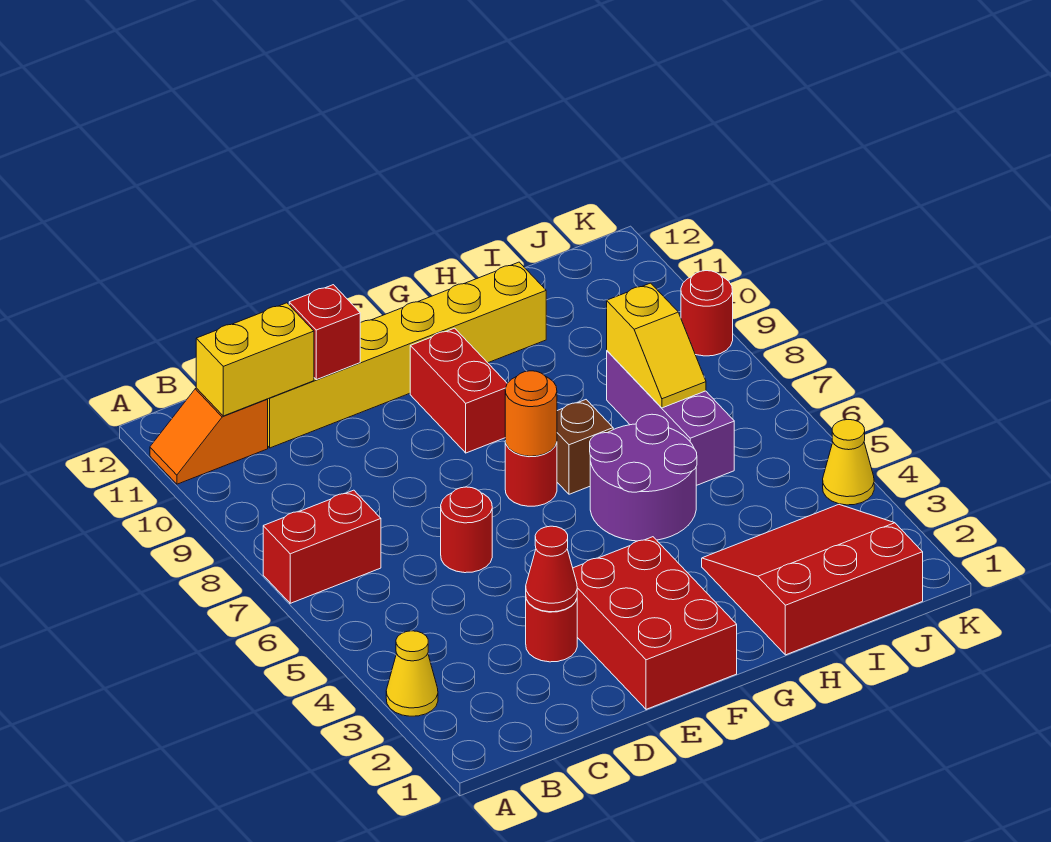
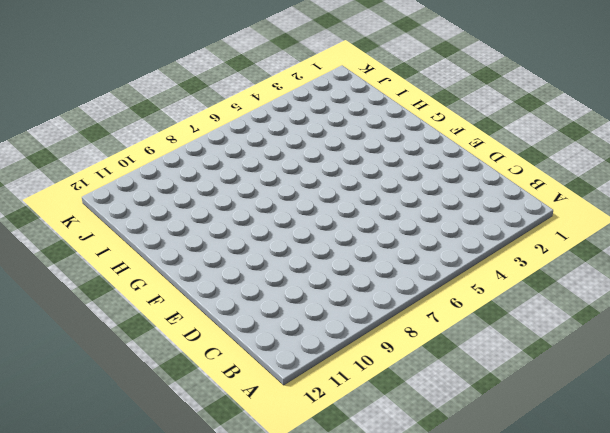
none -> yellow cone A3 level 1
none -> red brick A7:B7 level 1
none -> orange slope A11:B11 level 1 top B

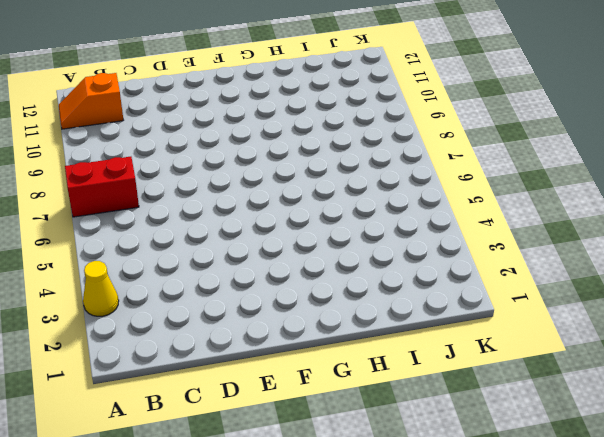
none -> yellow brick C11:H11 level 1
none -> red round brick D3 level 1
none -> red round brick D6 level 1

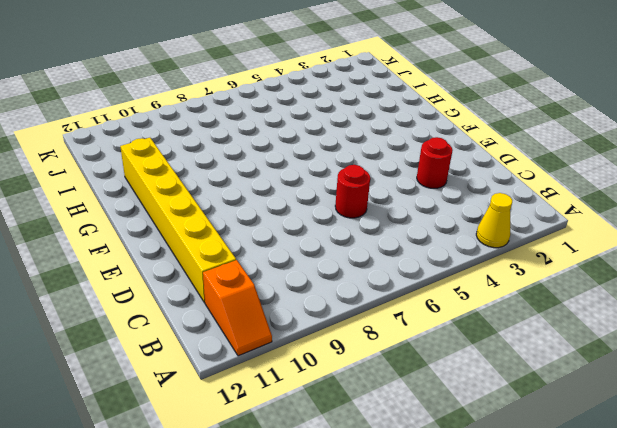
none -> red brick A7:B7 level 1
none -> red brick E1:F3 level 1
none -> red round brick F7 level 1

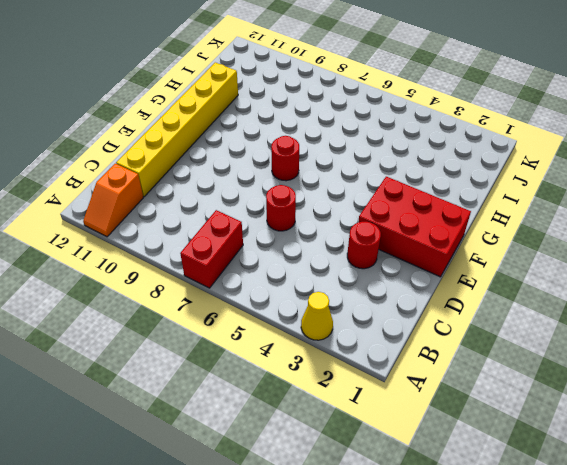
none -> red brick F9:F10 level 1
none -> purple round brick G5:H6 level 1
none -> brown brick G7 level 1

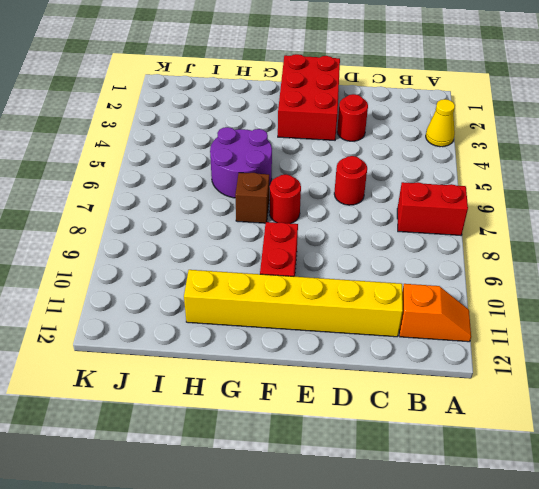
none -> red slope H1:J3 level 1 top 1
none -> purple brick I6:I8 level 1
none -> yellow cone K4 level 1

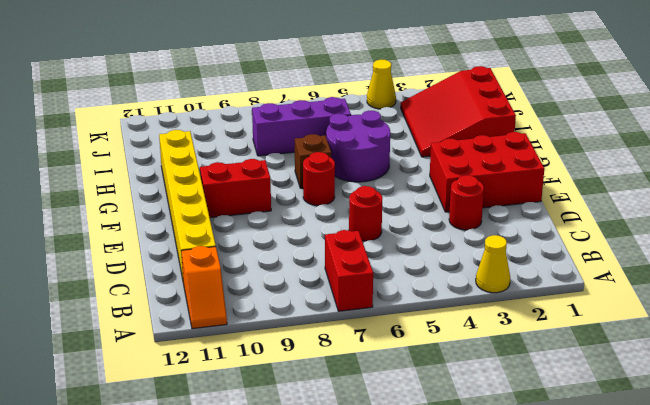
none -> red round brick K9 level 1
none -> yellow brick B11:C11 level 2
none -> red cone D3 level 2

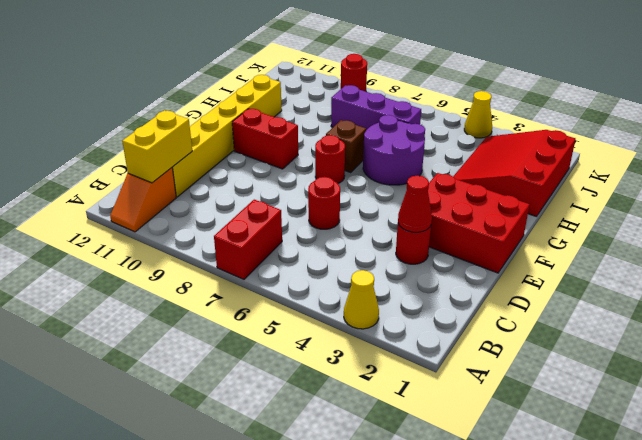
none -> red brick D11 level 2
none -> orange round brick F7 level 2
none -> yellow slope I7:I8 level 2 top 8

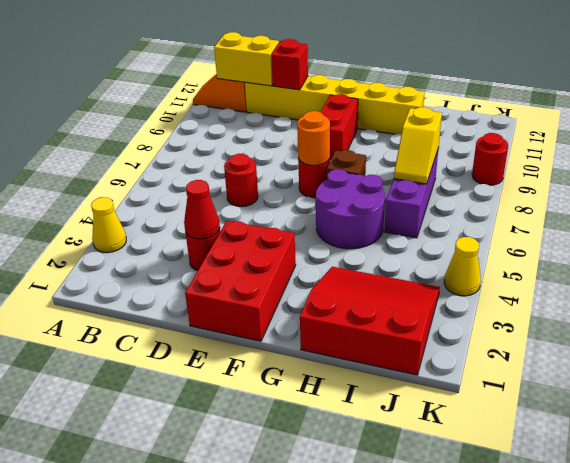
none -> red brick A7:B7 level 1

